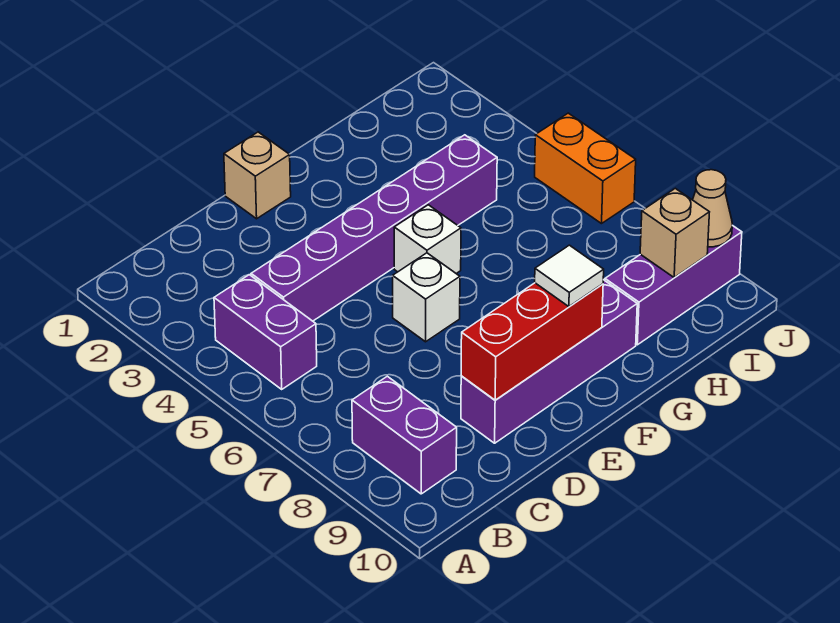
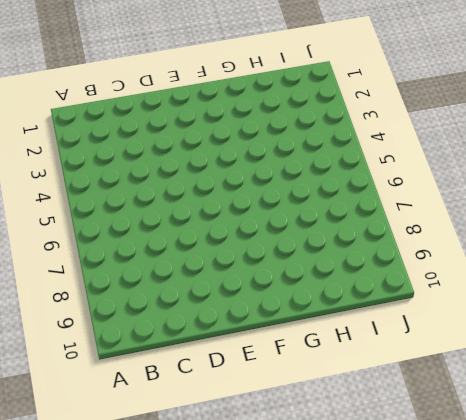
none -> purple brick B4:B5 level 1
none -> purple brick B8:B9 level 1
none -> purple brick C4:H4 level 1

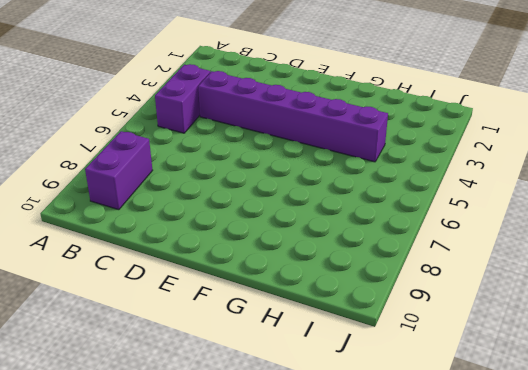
none -> purple brick D9:G9 level 1
none -> tan brick E1 level 1
none -> white brick E6 level 1

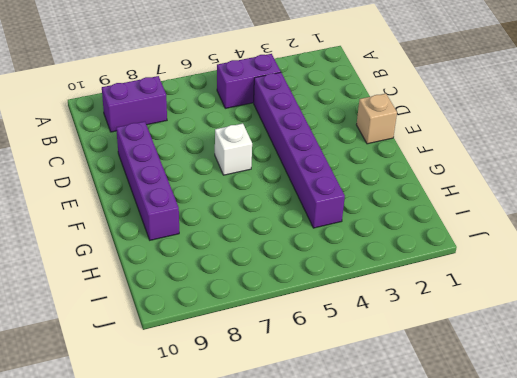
none -> white brick F5 level 1
none -> purple brick H9:J9 level 1
none -> orange brick J5:J6 level 1

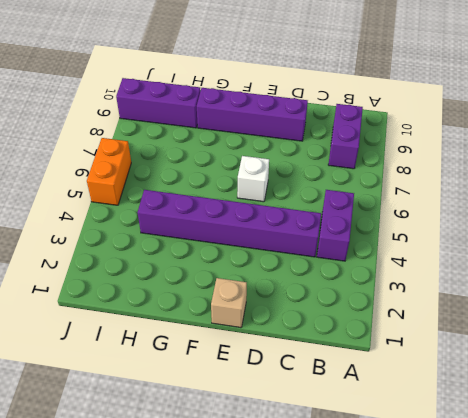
none -> white brick F5 level 1
none -> red brick D9:F9 level 2
none -> tan brick I9 level 2

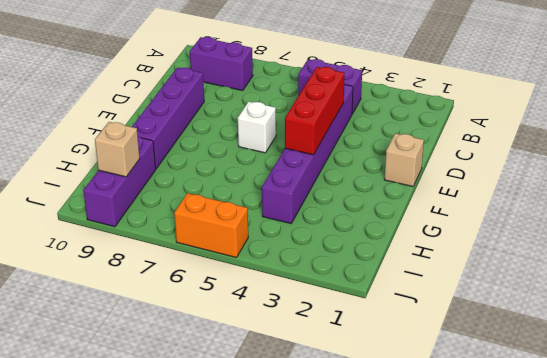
red brick D4:F4 level 2 -> red brick D9:F9 level 2
none -> white brick F5 level 1
none -> tan cone J9 level 2
none -> white tile F9 level 3

